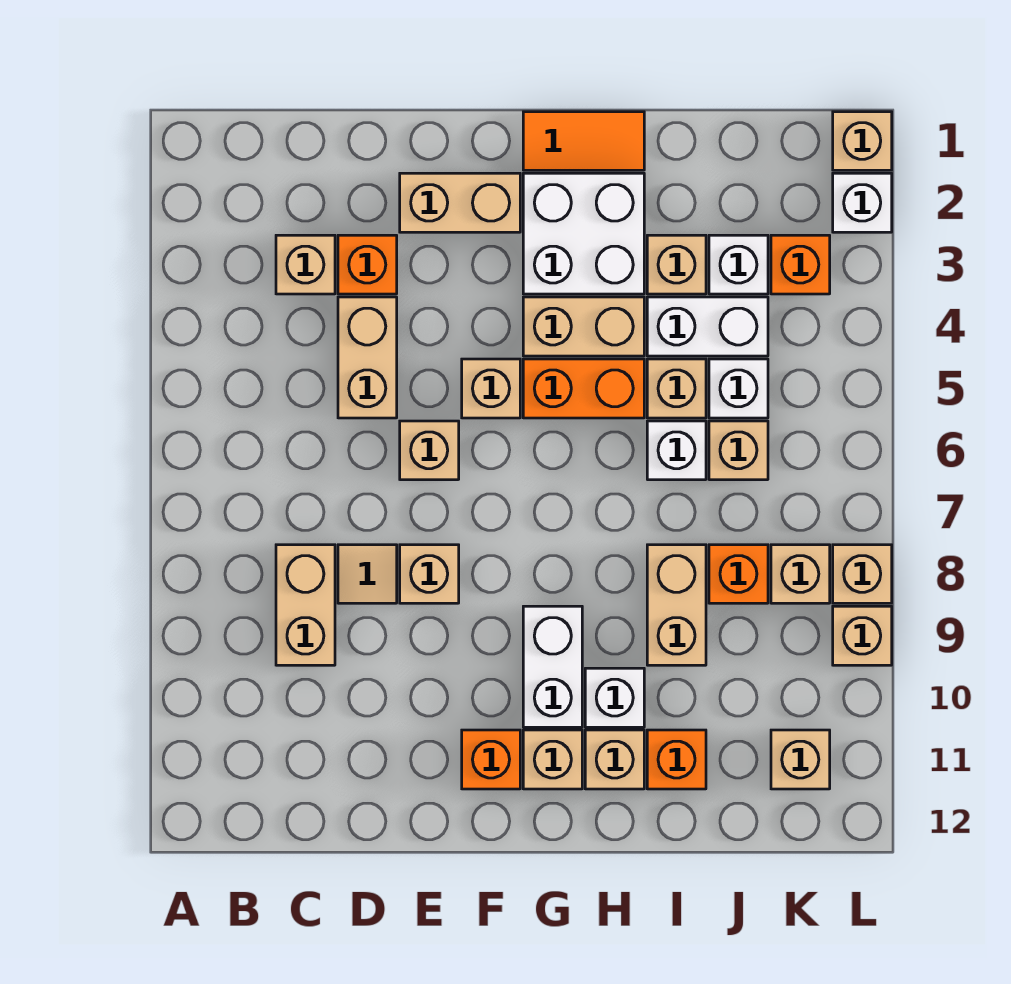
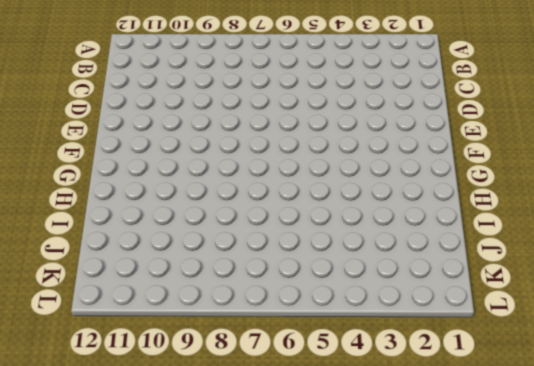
none -> tan brick C3 level 1
none -> tan brick C8:C9 level 1
none -> orange brick D3 level 1
none -> tan brick D4:D5 level 1

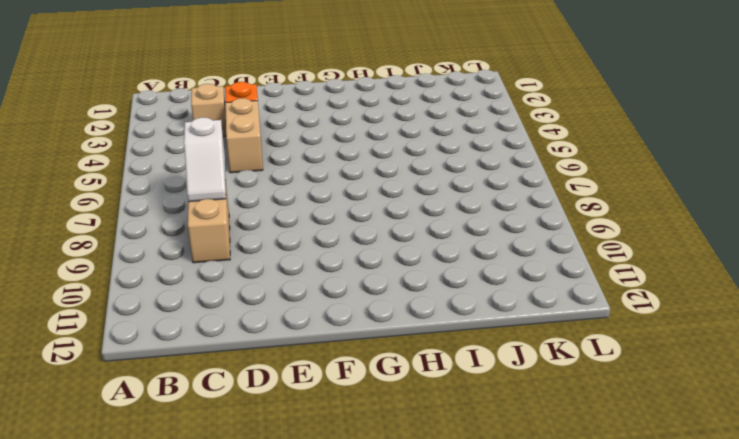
white slope C7:C8 level 2 top 7 -> none
none -> tan tile D8 level 1
none -> tan brick E2:F2 level 1
none -> tan brick E6 level 1
none -> tan brick E8 level 1

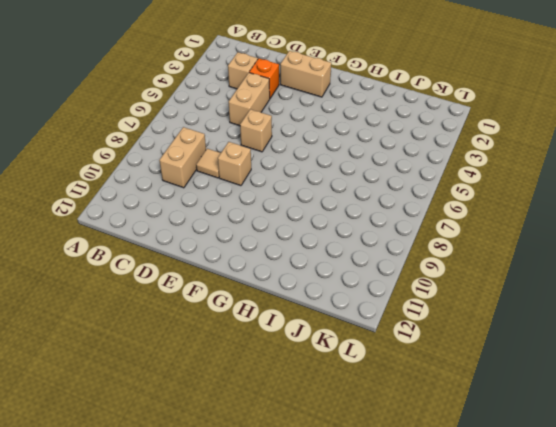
none -> tan brick F5 level 1
none -> orange brick F11 level 1
none -> orange tile G1:H1 level 1
none -> white brick G2:H3 level 1

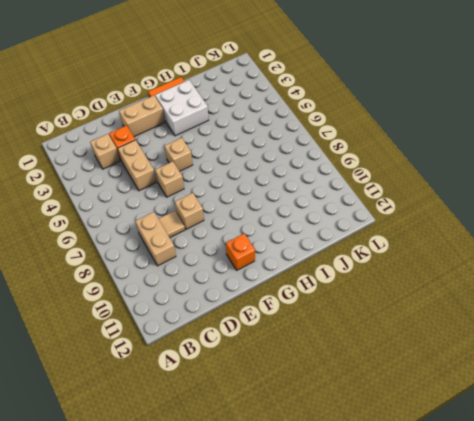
none -> tan brick G4:H4 level 1
none -> orange brick G5:H5 level 1
none -> white brick G9:G10 level 1
none -> tan brick G11 level 1

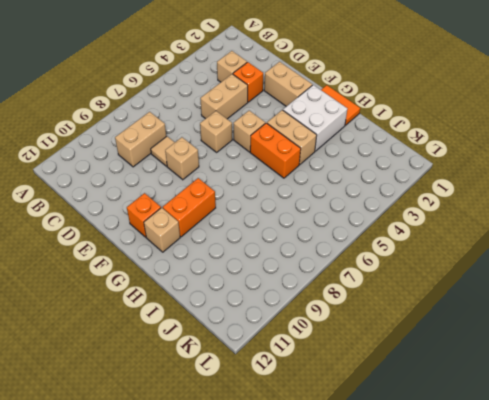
orange brick G9:G10 level 1 -> white brick G9:G10 level 1
none -> white brick H10 level 1
none -> tan brick H11 level 1
none -> tan brick I3 level 1
none -> white brick I4:J4 level 1

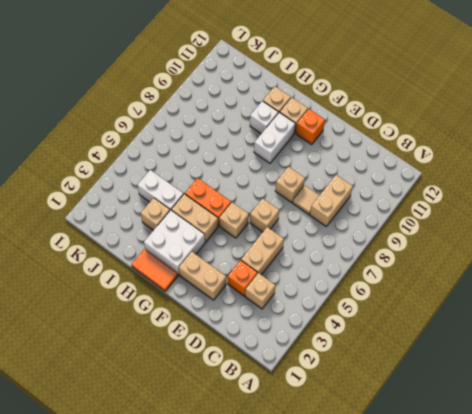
none -> tan brick I5 level 1
none -> white brick I6 level 1
none -> tan brick I8:I9 level 1
none -> orange brick I11 level 1

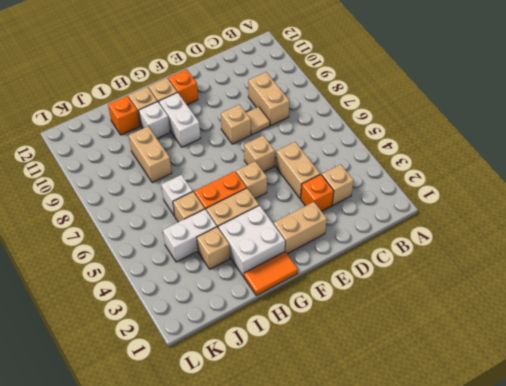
none -> white brick J3 level 1
none -> white brick J5 level 1
none -> tan brick J6 level 1
none -> orange brick J8 level 1

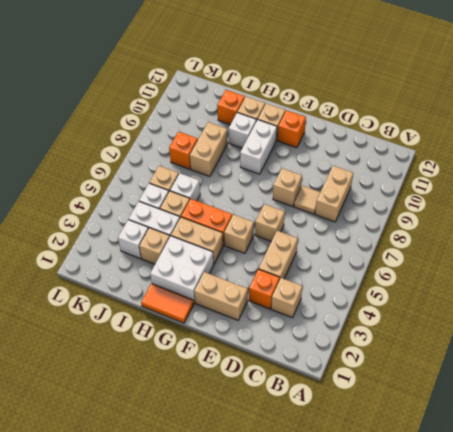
none -> orange brick K3 level 1
none -> tan brick K8 level 1
none -> tan brick K11 level 1
none -> tan brick L1 level 1

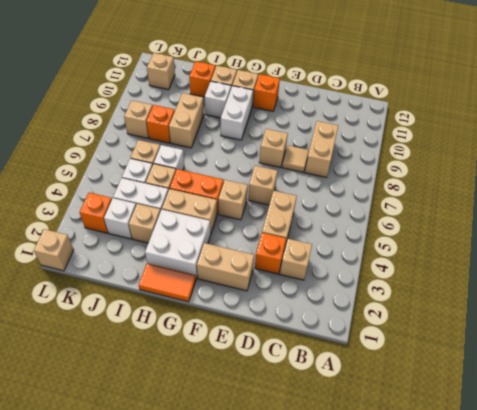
none -> white brick L2 level 1
none -> tan brick L8 level 1
none -> tan brick L9 level 1

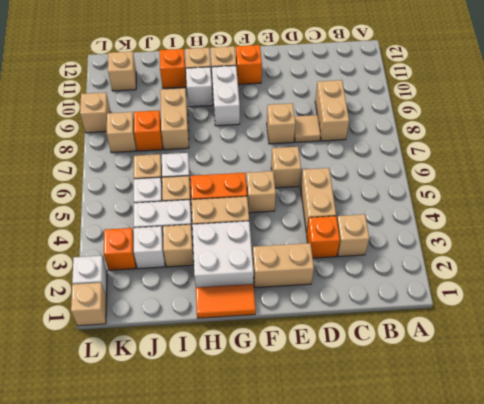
none -> tan brick L8 level 1

